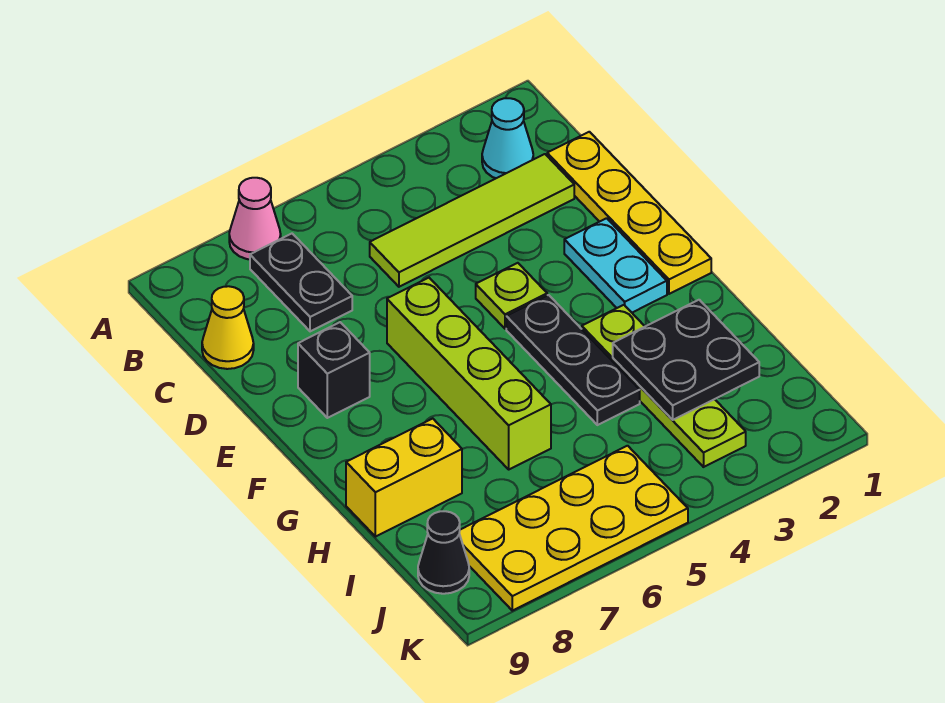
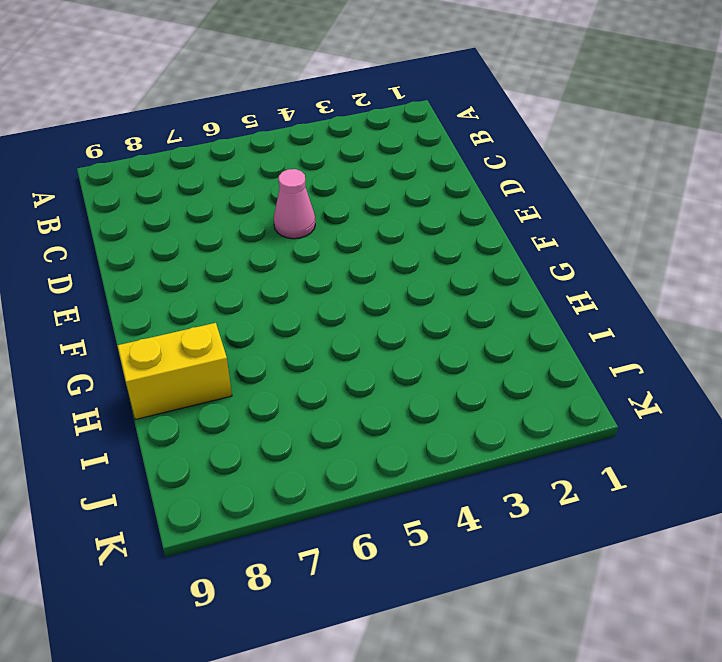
pink cone D5 level 1 -> pink cone A7 level 1
none -> cyan cone B2 level 1
none -> black plate B7:C7 level 1
none -> yellow plate C1:F1 level 1

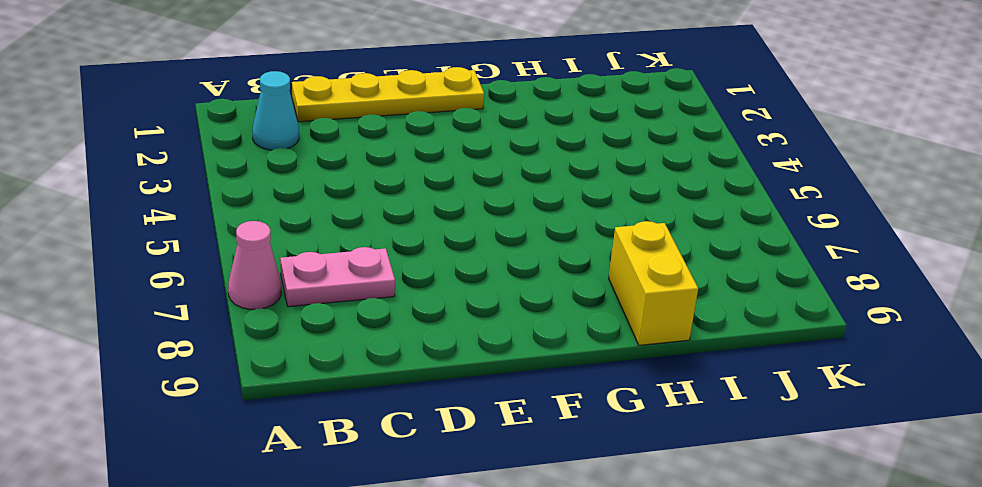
pink plate B7:C7 level 1 -> black plate B7:C7 level 1
none -> lime tile C2:C5 level 1
none -> yellow cone C9 level 1
none -> cyan plate E2:F2 level 1

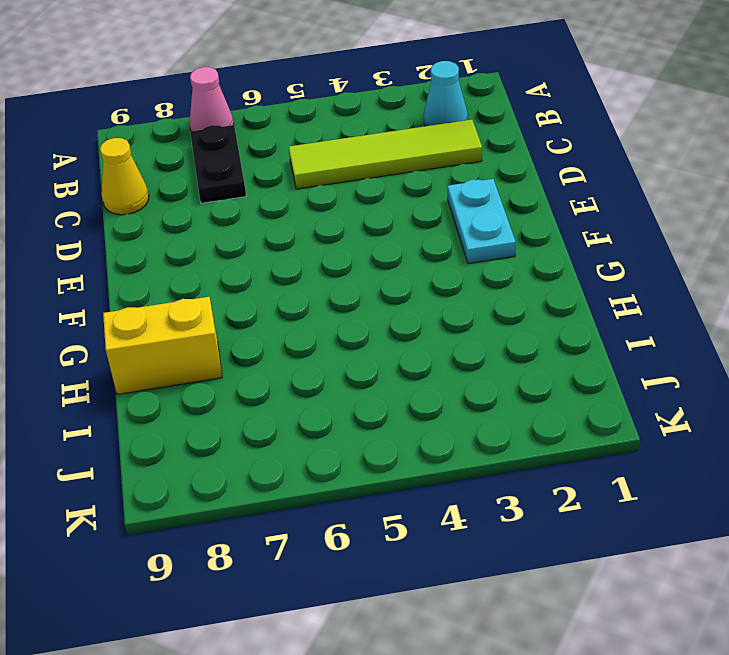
none -> yellow plate C1:F1 level 1
none -> lime plate E4 level 1
none -> lime brick E6:H6 level 1

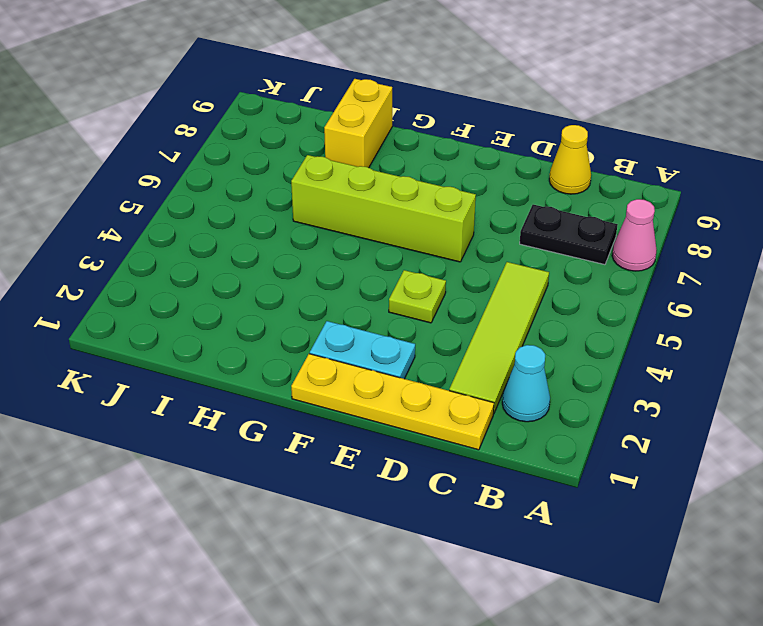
none -> black brick E8 level 1
none -> black plate F4:H4 level 1
none -> lime plate G3:J3 level 1

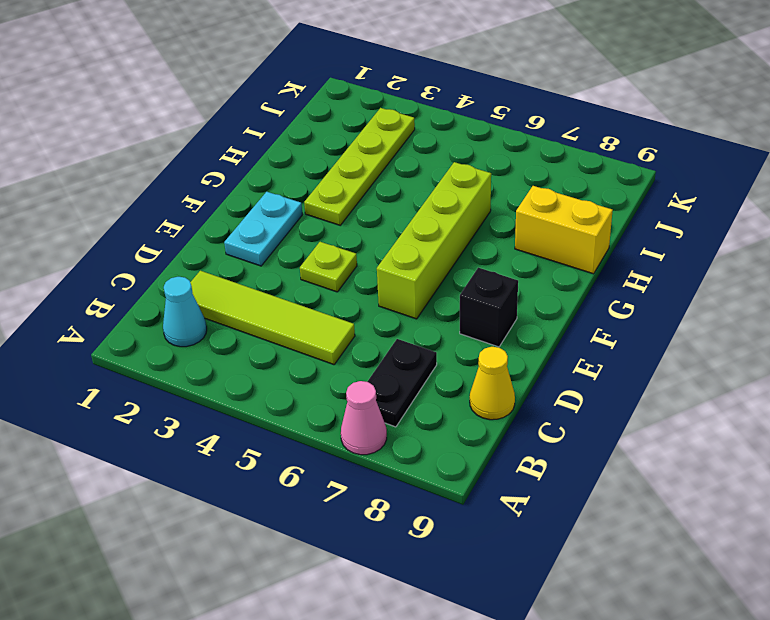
none -> yellow plate C1:F1 level 1
none -> black plate F4:H4 level 1
none -> yellow plate J5:K8 level 1

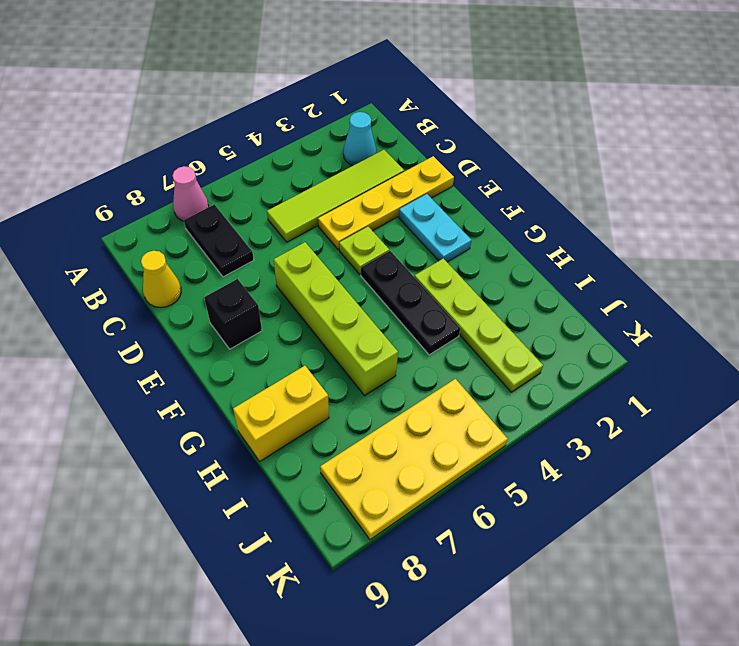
yellow plate D1:D4 level 1 -> yellow plate C1:F1 level 1
none -> black cone J9 level 1
none -> black plate H2:I3 level 2

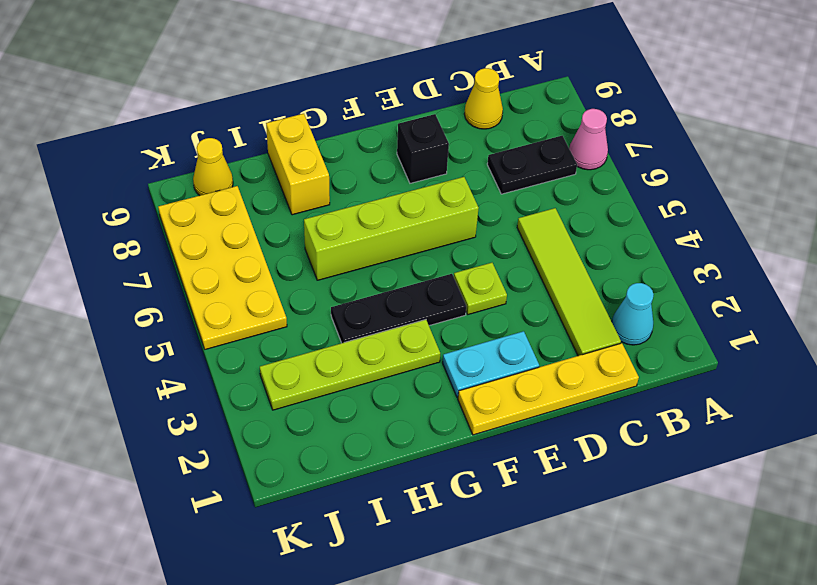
yellow cone J9 level 1 -> black cone J9 level 1
none -> black plate H2:I3 level 2

